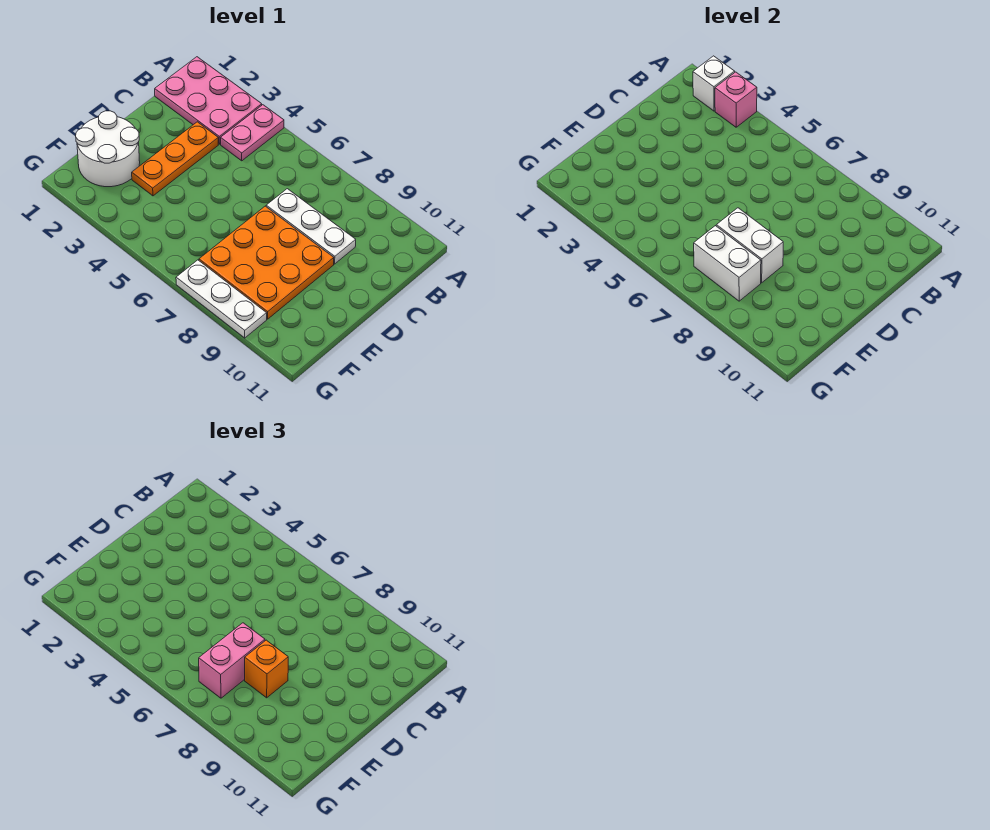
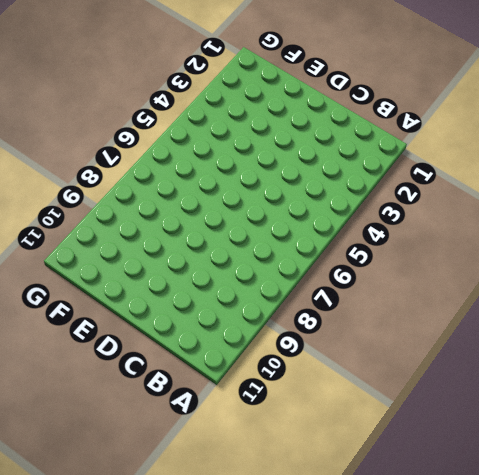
none -> pink plate A1:B3 level 1
none -> pink plate A4:B4 level 1
none -> orange plate C3:E3 level 1

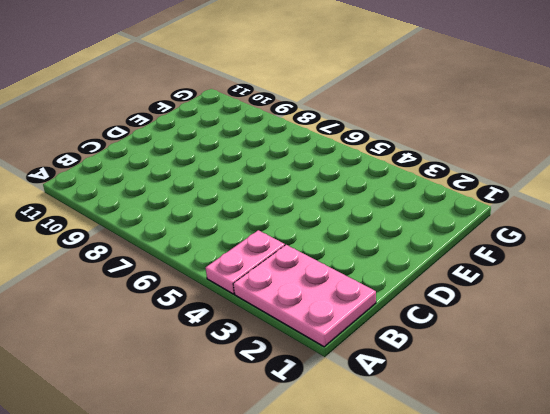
none -> orange plate C3:E3 level 1
none -> white plate C7:C9 level 1
none -> orange plate D7:F9 level 1

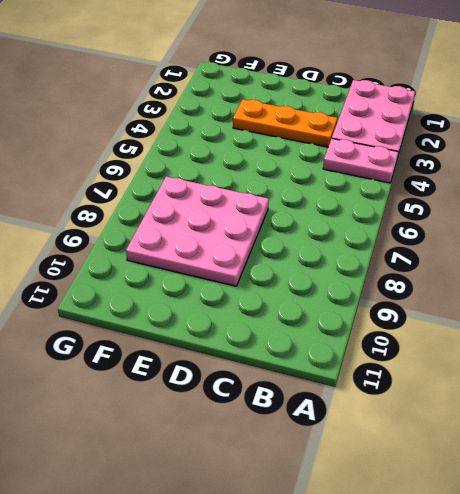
pink plate D7:F9 level 1 -> orange plate D7:F9 level 1
none -> white plate C7:C9 level 1
none -> white round brick E1:F2 level 1
none -> white plate G7:G9 level 1

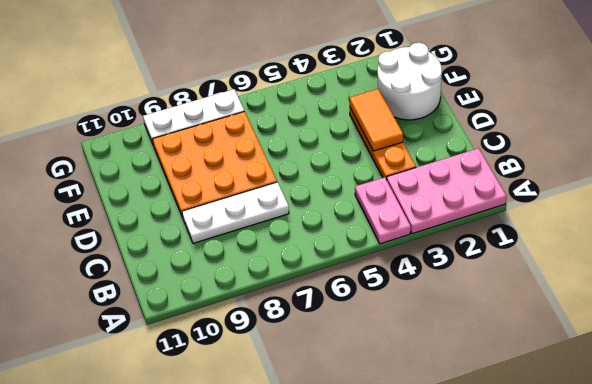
orange tile D3:E3 level 2 -> none
none -> white brick A2 level 2
none -> pink brick A3 level 2
none -> white brick E7:E8 level 2

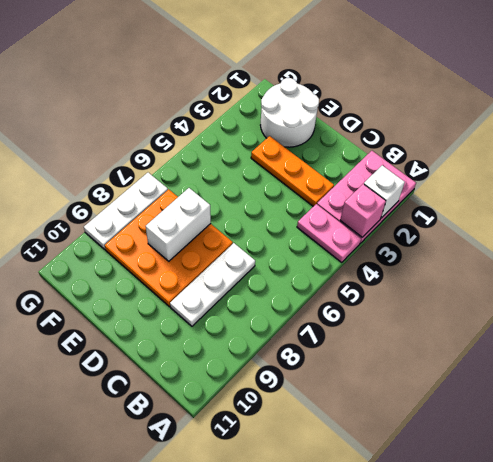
none -> white brick F7:F8 level 2
none -> pink brick E7:F7 level 3
none -> orange brick E8 level 3

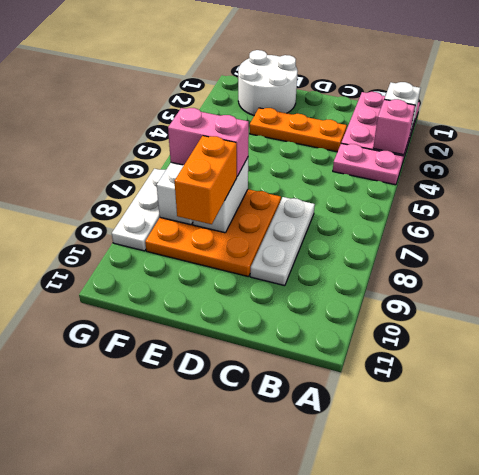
orange brick E8:E9 level 3 -> orange brick E8 level 3

